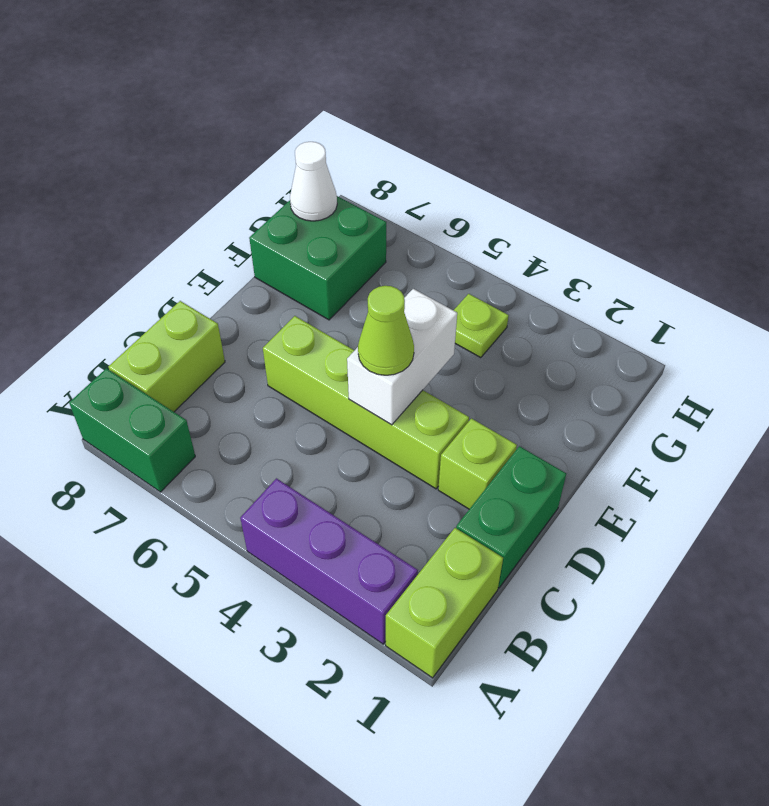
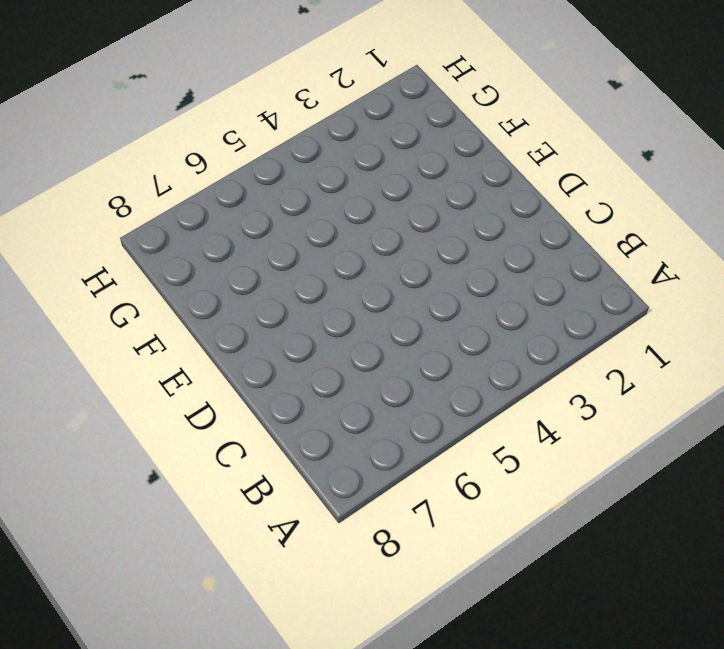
none -> lime brick A1:B1 level 1
none -> purple brick A2:A4 level 1
none -> green brick A7:A8 level 1

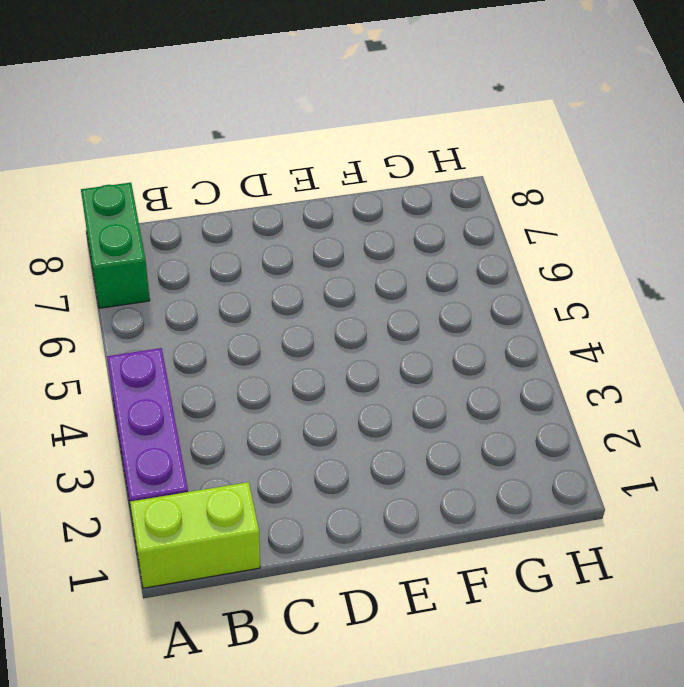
none -> lime brick B8:C8 level 1
none -> green brick C1:D1 level 1
none -> lime brick D2 level 1

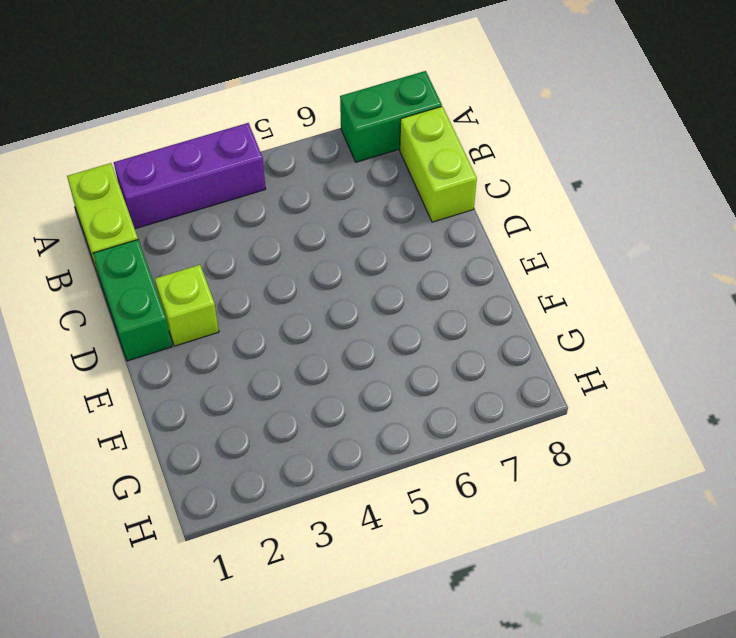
none -> lime brick D3:D6 level 1
none -> green brick F7:G8 level 1
none -> lime plate G4 level 1

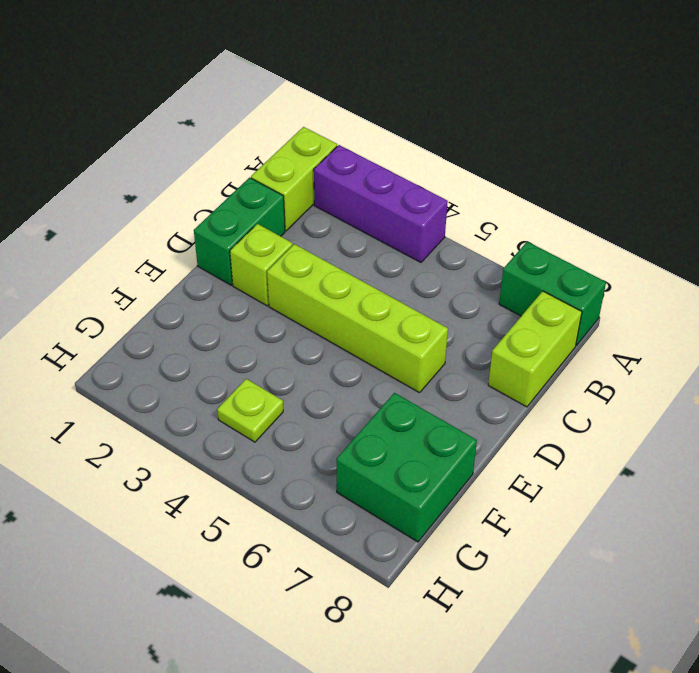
none -> white brick D4:E4 level 2
none -> white cone G8 level 2
none -> lime cone D4 level 3

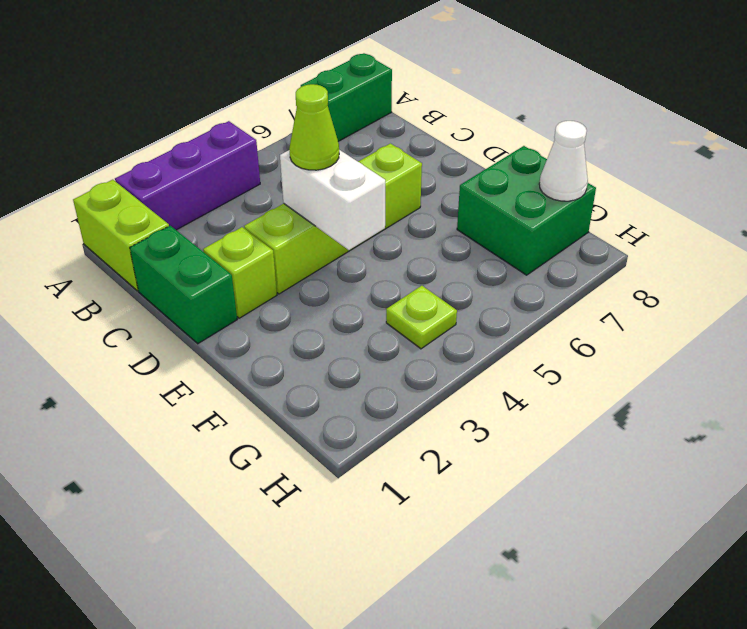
none -> lime brick B8:C8 level 1

